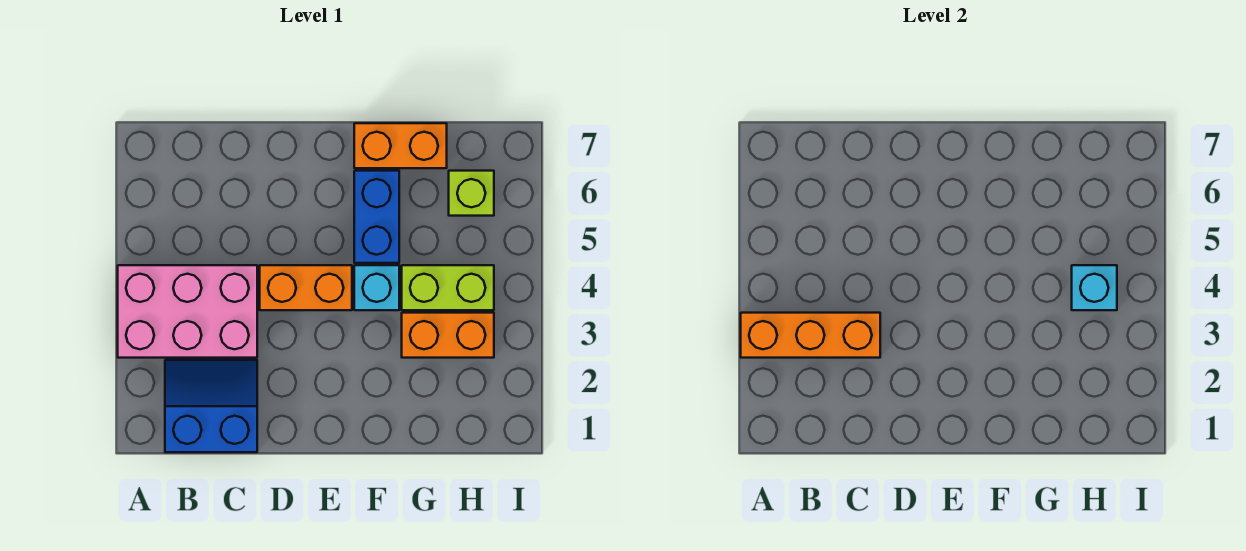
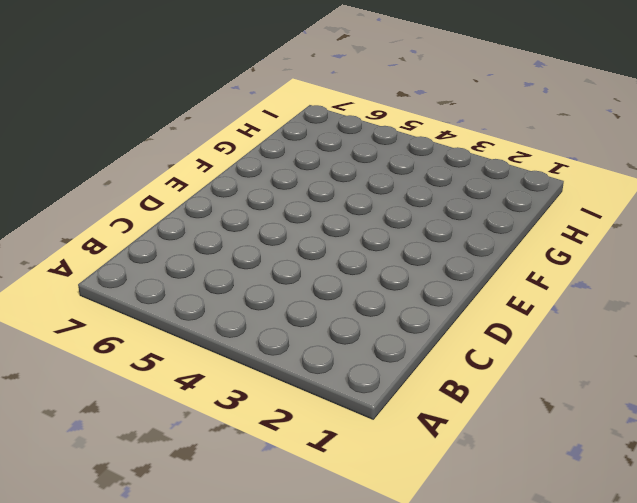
none -> pink brick A3:C4 level 1
none -> blue slope B1:C2 level 1 top 1

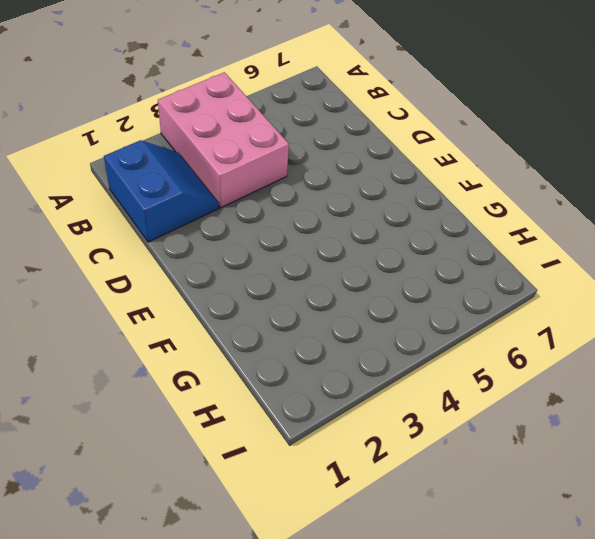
none -> orange brick D4:E4 level 1
none -> cyan brick F4 level 1

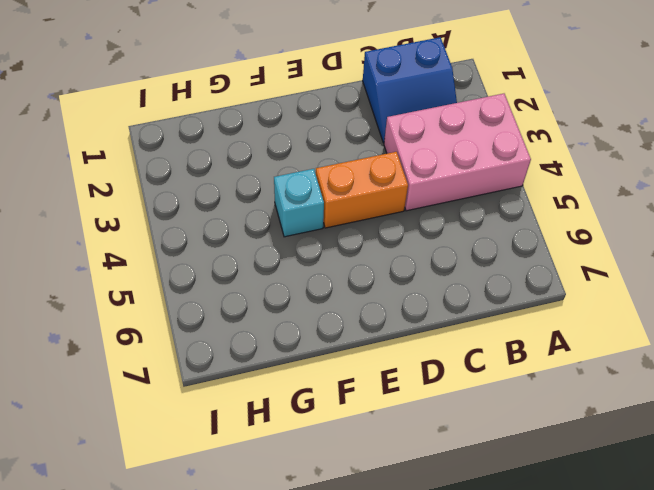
none -> blue brick F5:F6 level 1
none -> orange brick F7:G7 level 1

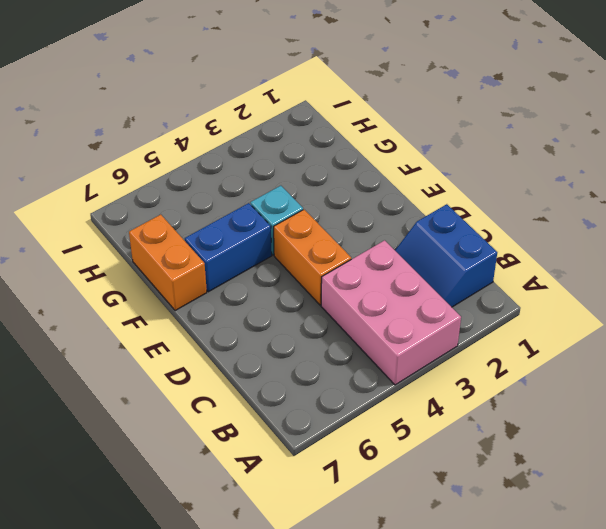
none -> orange brick G3:H3 level 1
none -> lime brick G4:H4 level 1

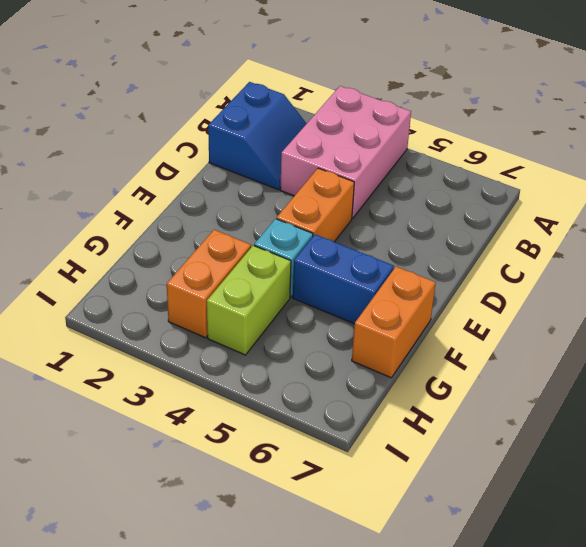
none -> lime brick H6 level 1
none -> orange brick A3:C3 level 2

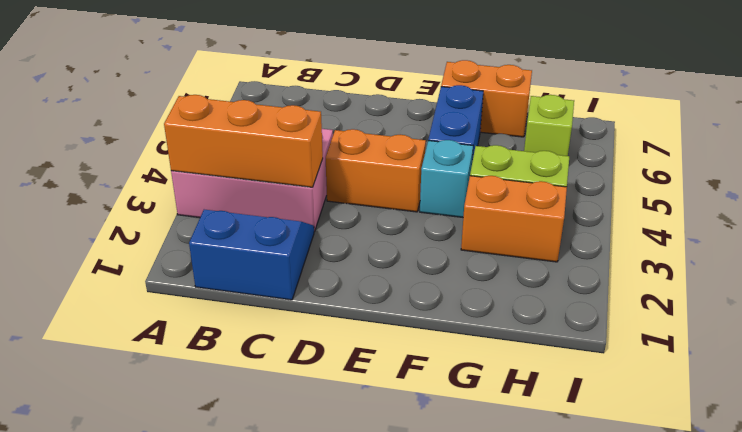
none -> cyan brick H4 level 2

